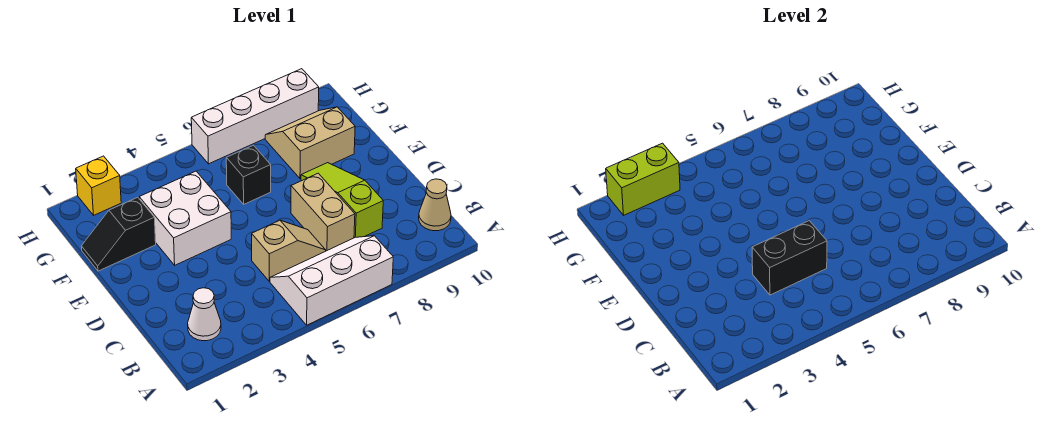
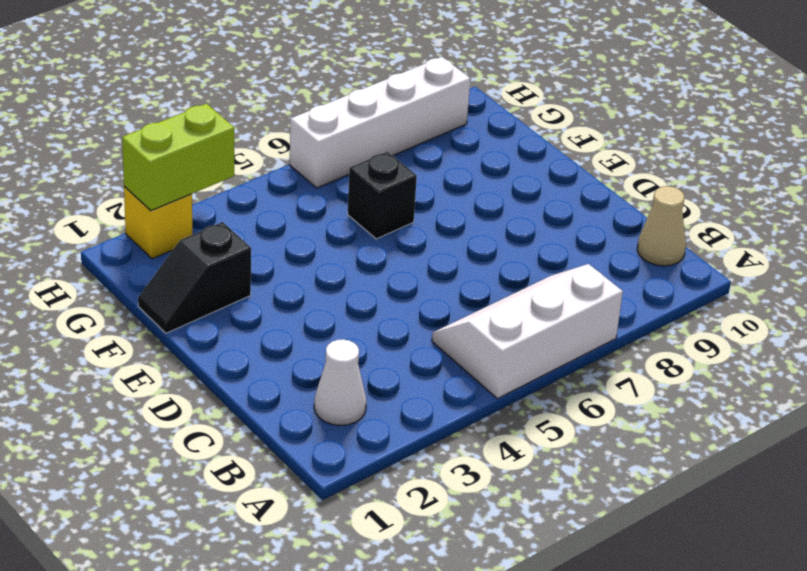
none -> tan slope C5:C6 level 1 top 5
none -> tan brick C7:D7 level 1
none -> lime slope C8:E8 level 1 top C

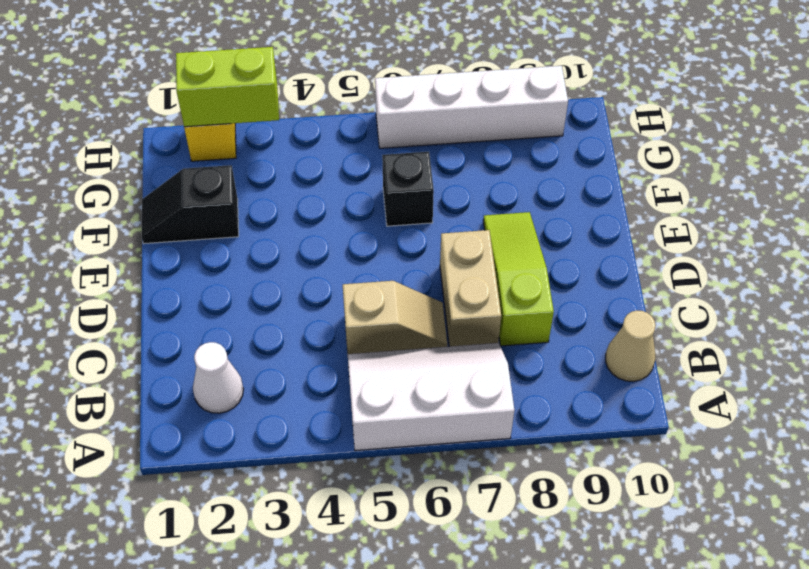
none -> white brick E3:F4 level 1
none -> tan slope F8:G9 level 1 top F
none -> black brick C4:C5 level 2

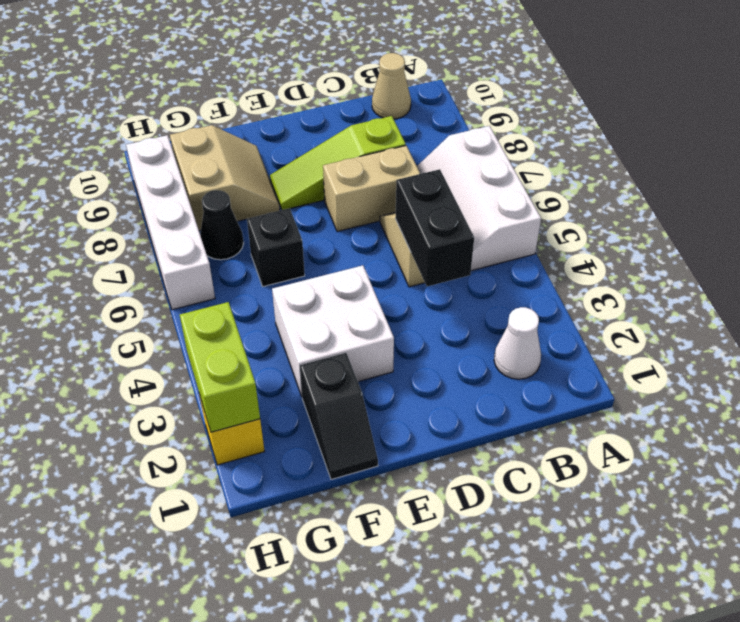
tan slope F8:G9 level 1 top G -> tan slope F8:G9 level 1 top F
black cone G7 level 1 -> none

